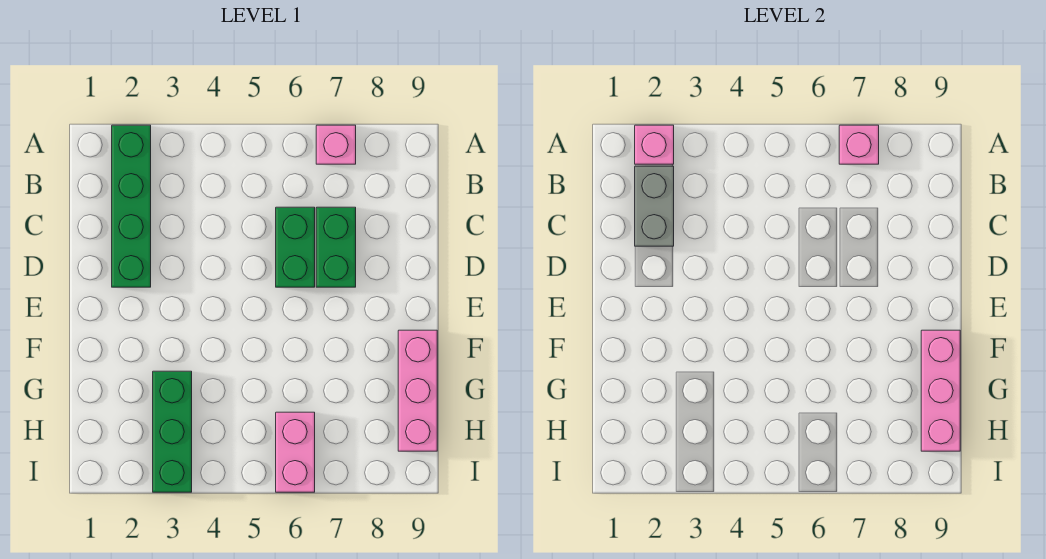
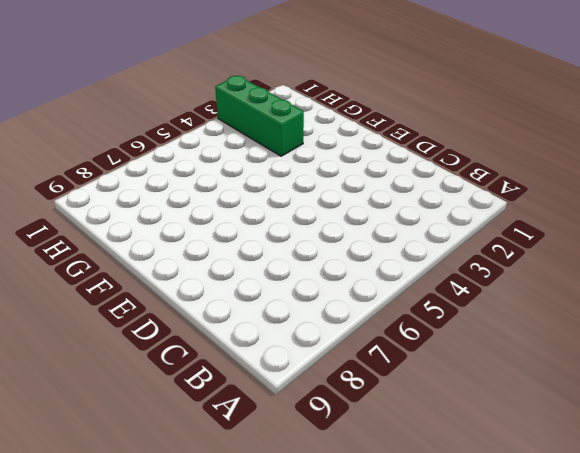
none -> green brick A2:D2 level 1
none -> pink brick A7 level 1

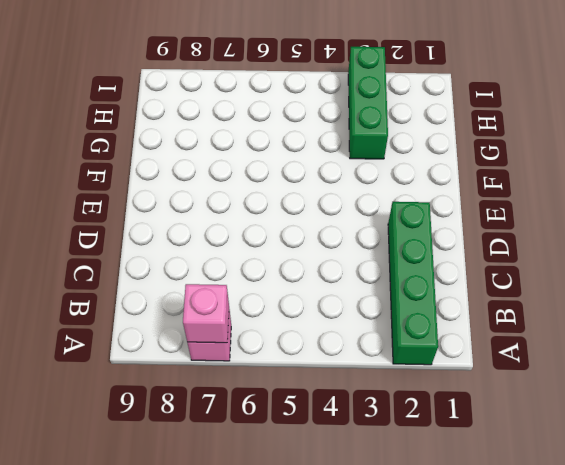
none -> green brick C6:D6 level 1
none -> green brick C7:D7 level 1

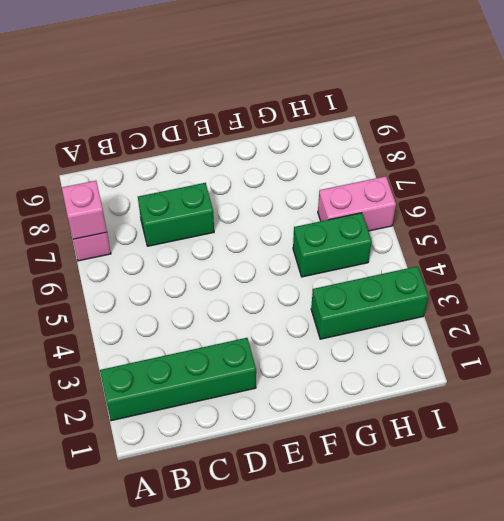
green brick G5:H5 level 1 -> green brick C6:D6 level 1
none -> pink brick F9:H9 level 1
none -> pink brick A2 level 2

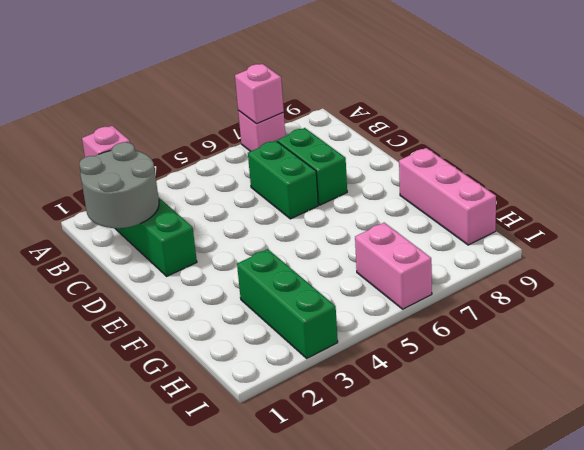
grey round brick B1:C2 level 2 -> grey brick B2:C2 level 2
none -> pink brick F9:H9 level 2

